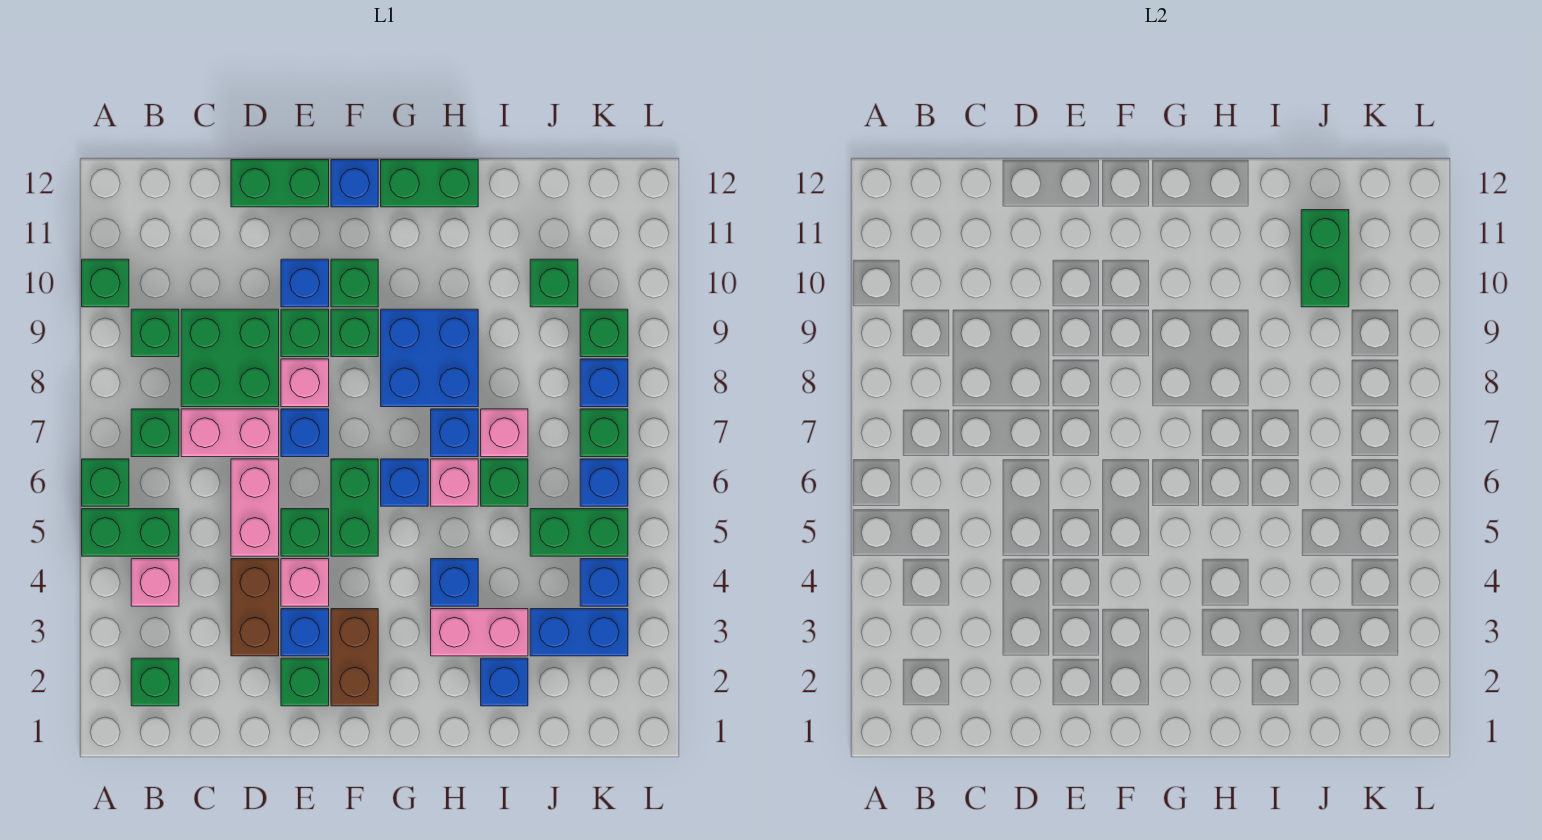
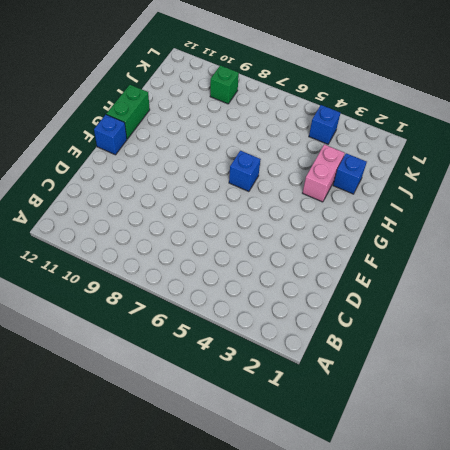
none -> green brick A5:B5 level 1
none -> green brick A6 level 1
none -> green brick A10 level 1
none -> green brick B2 level 1

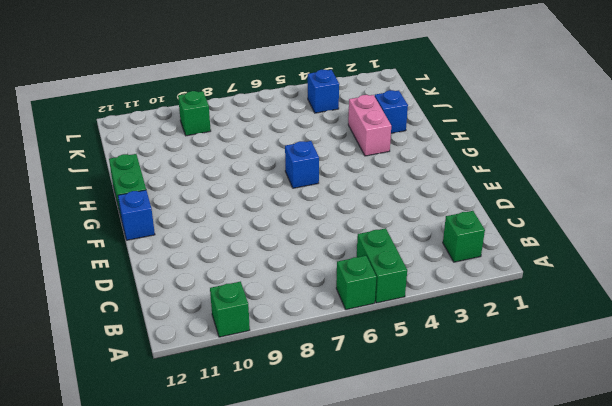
none -> pink brick B4 level 1
none -> green brick B7 level 1
none -> green brick B9 level 1
none -> pink brick C7:D7 level 1

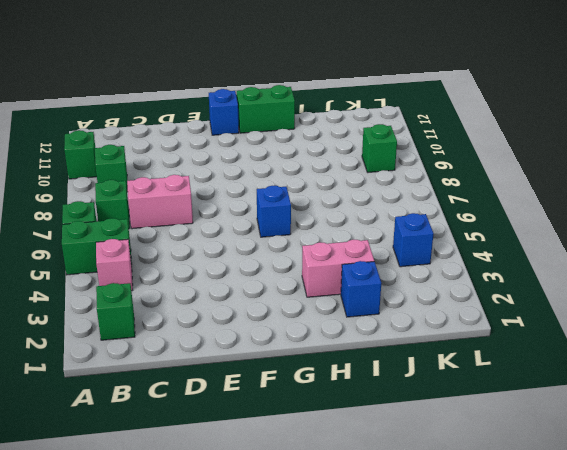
none -> green brick C8:D9 level 1
none -> brown brick D3:D4 level 1
none -> pink brick D5:D6 level 1
none -> green brick D12:E12 level 1

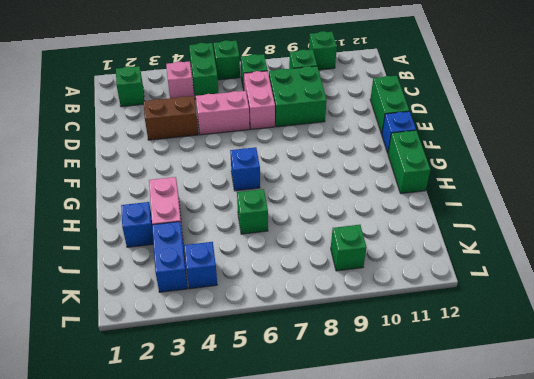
none -> green brick E2 level 1
none -> blue brick E3 level 1
none -> pink brick E4 level 1
none -> green brick E5 level 1

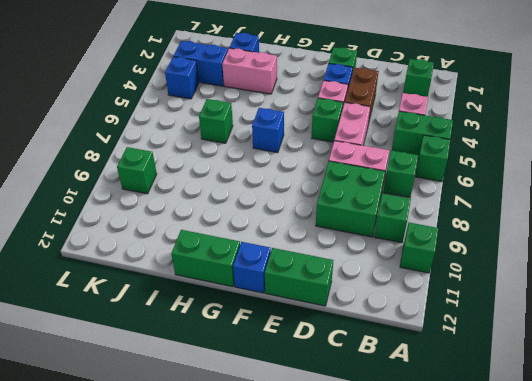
none -> blue brick E7 level 1
none -> pink brick E8 level 1
none -> green brick E9 level 1
none -> blue brick E10 level 1

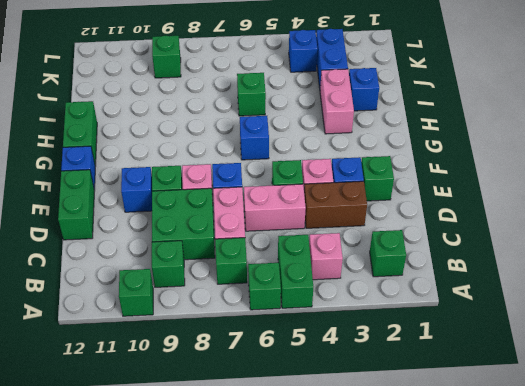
none -> brown brick F2:F3 level 1
none -> green brick F5:F6 level 1
none -> green brick F9 level 1
none -> green brick F10 level 1

